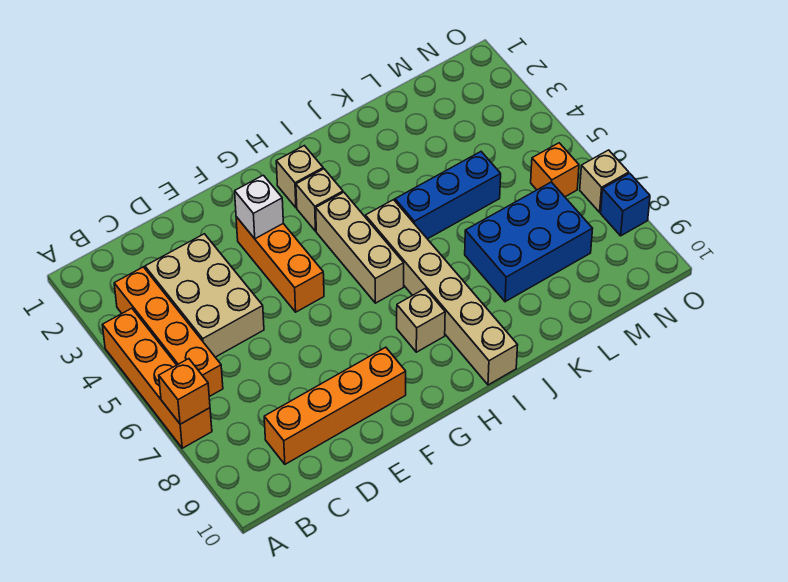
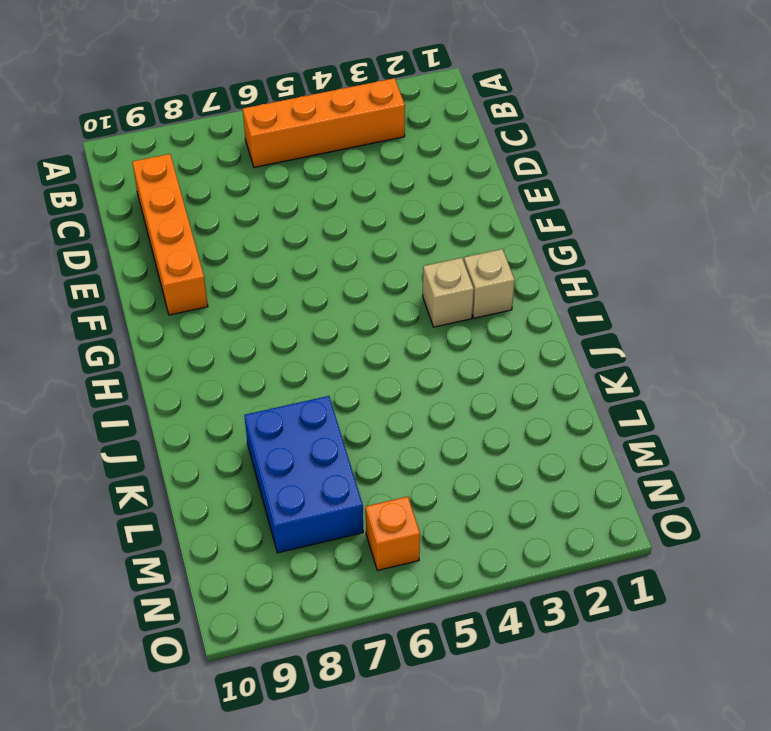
none -> orange brick A4:A7 level 1
none -> tan brick C3:D5 level 1
none -> orange brick F3:F5 level 1

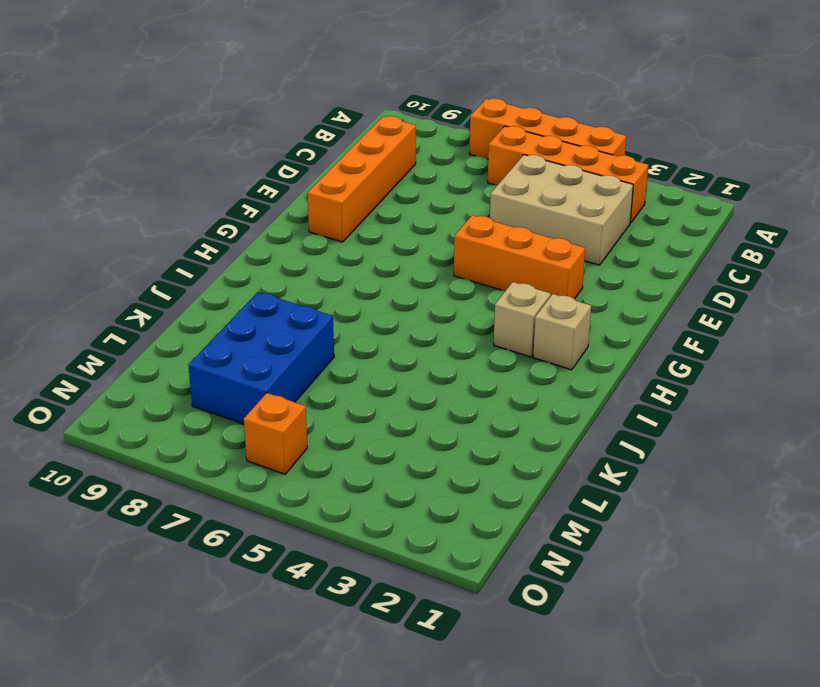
none -> tan brick H4:H6 level 1
none -> tan brick H8 level 1
none -> tan brick I5:I10 level 1

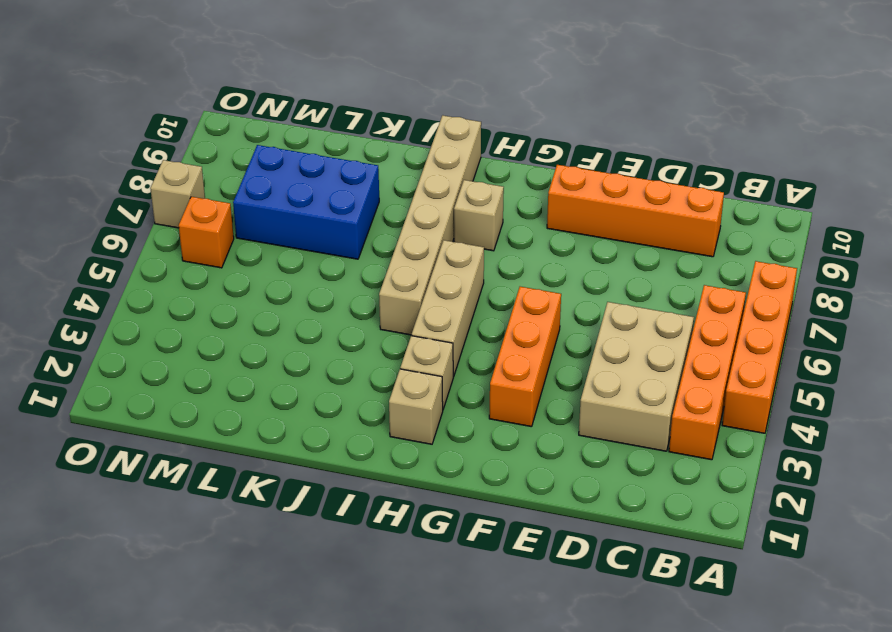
none -> blue brick J5:L5 level 1
none -> blue brick O8 level 1
none -> orange brick A7 level 2

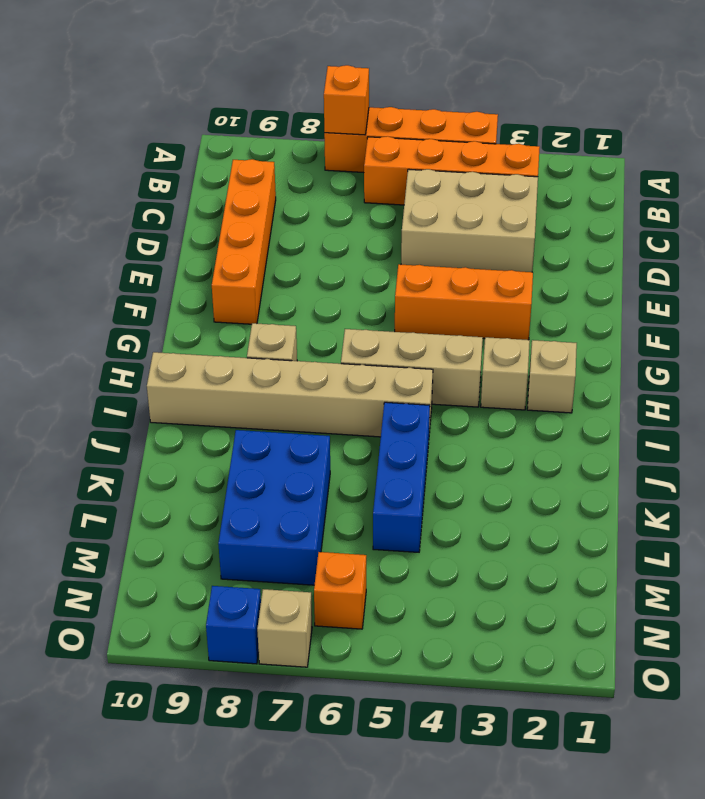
none -> white brick F3 level 2

